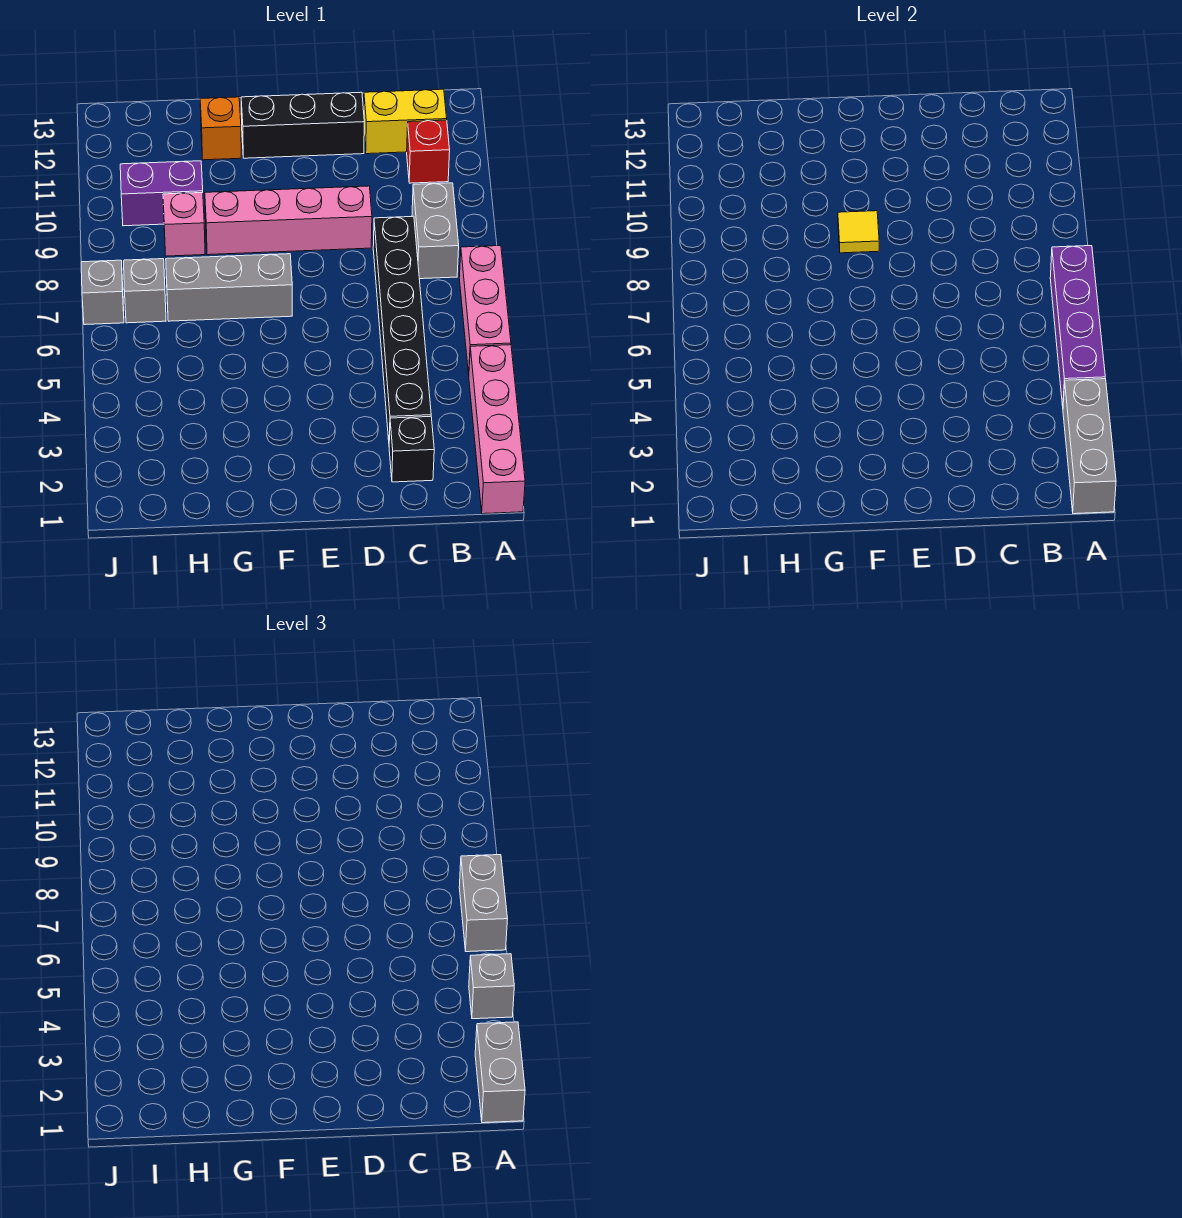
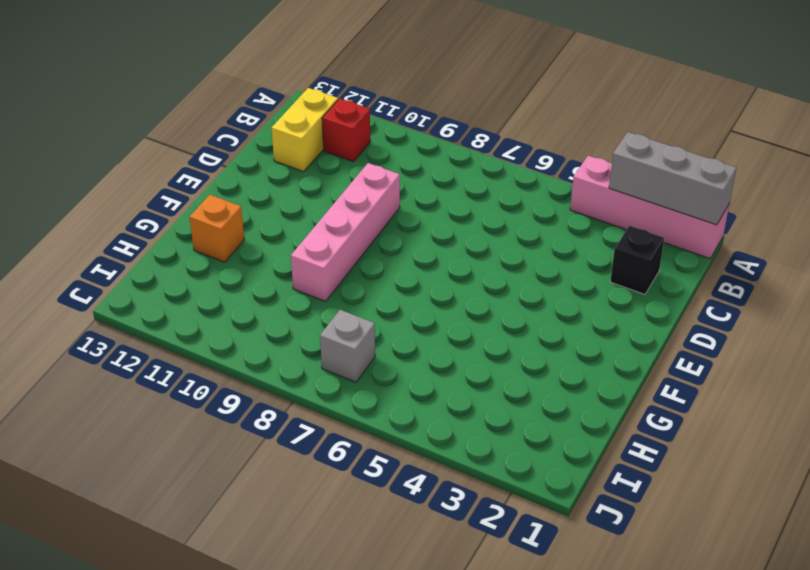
none -> pink brick A5:A7 level 1
none -> grey brick B8:B9 level 1
none -> black brick C3:C8 level 1

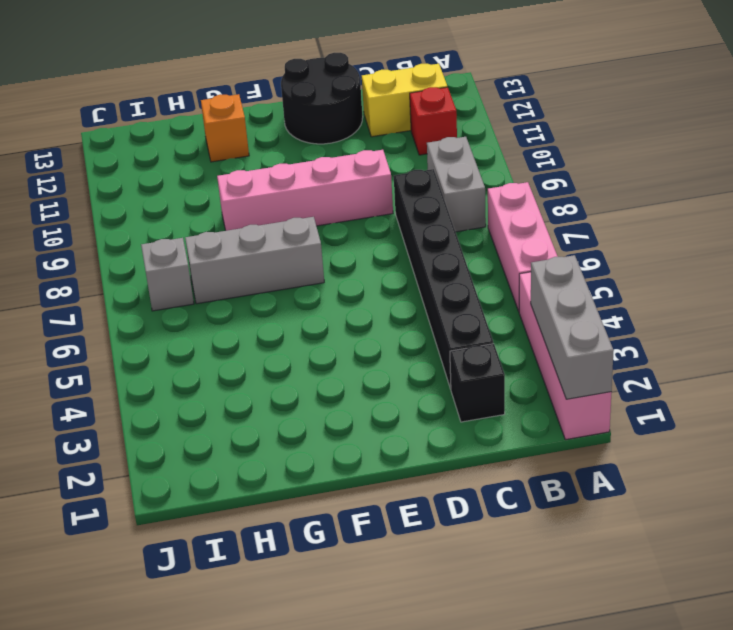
black round brick D12:E13 level 1 -> black brick D12:F12 level 1
none -> pink brick H9 level 1
none -> purple brick H10:I10 level 1
none -> grey brick J7 level 1

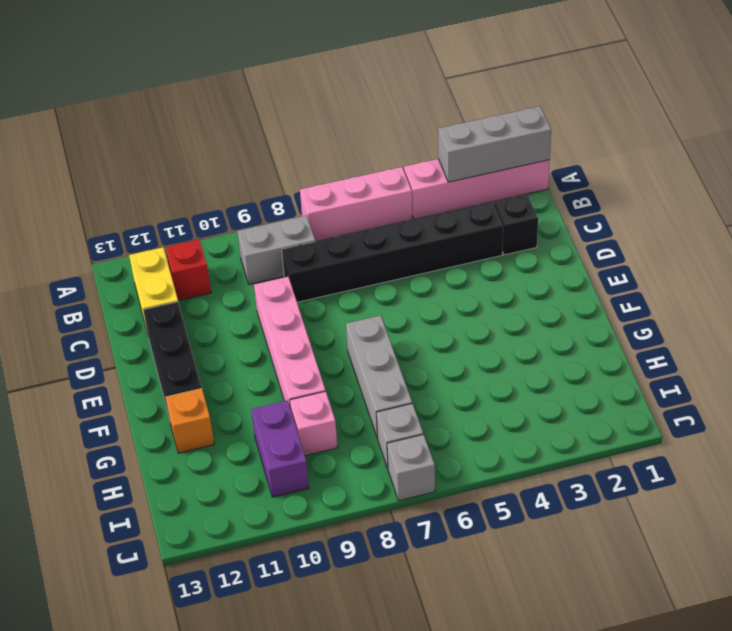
none -> purple brick A4:A7 level 2
none -> yellow tile F9 level 2
none -> grey brick A1:A2 level 3

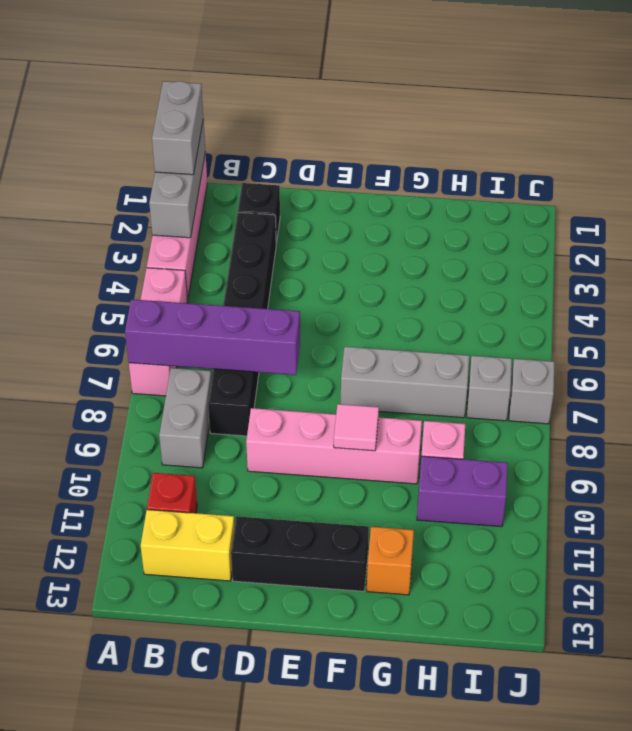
purple brick A7:D7 level 2 -> purple brick A4:A7 level 2
pink tile F9 level 2 -> yellow tile F9 level 2
none -> grey brick A4 level 3
none -> grey brick A6:A7 level 3

